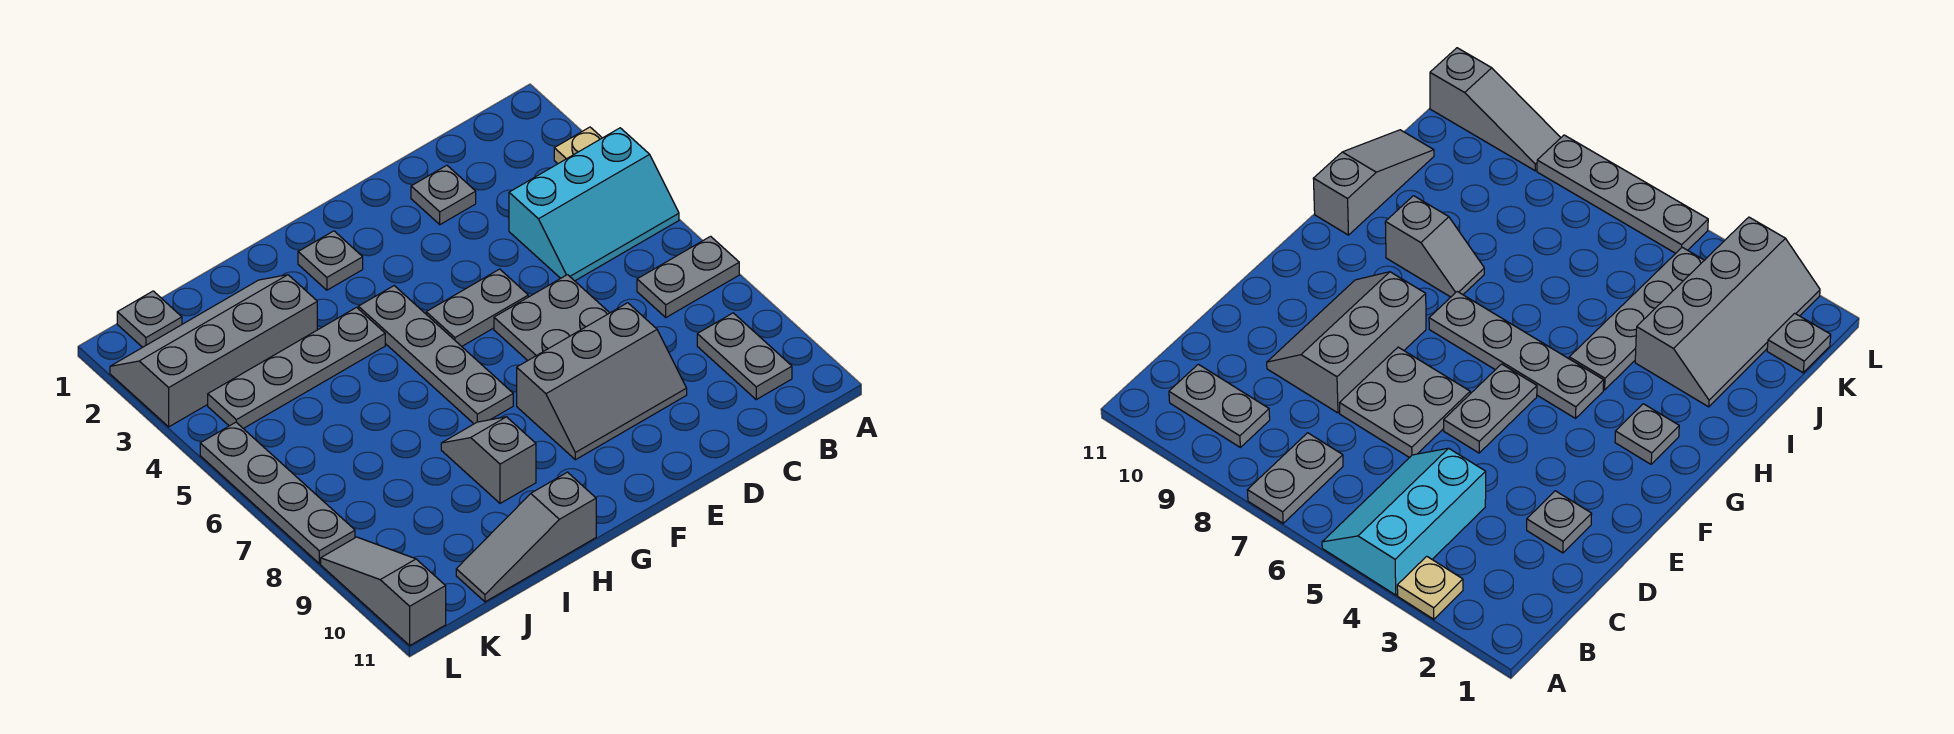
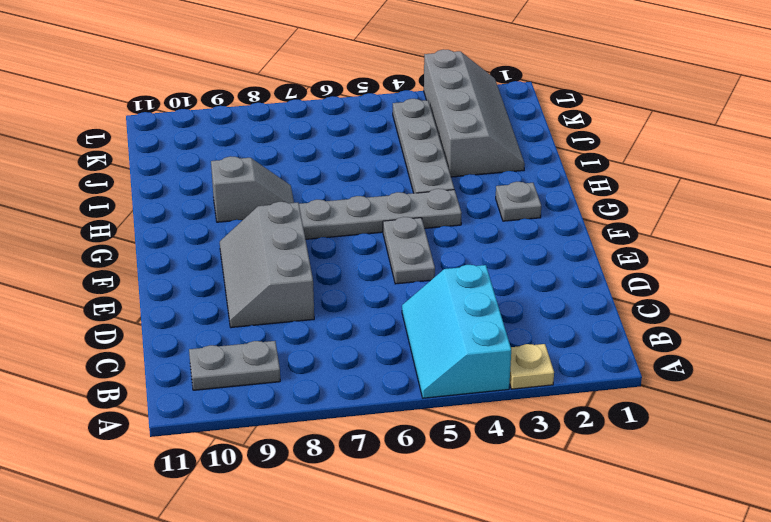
none -> grey plate A7:B7 level 1
none -> grey plate D2 level 1
none -> grey plate D6:E7 level 1

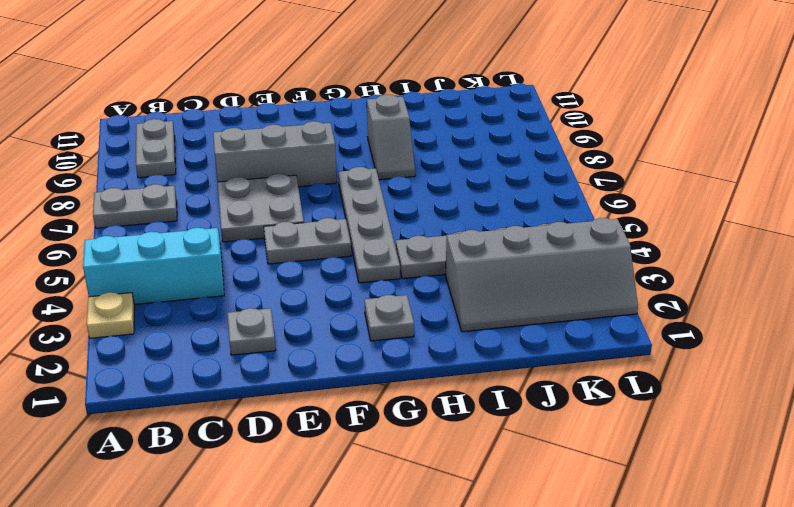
none -> grey slope H11:J11 level 1 top H
none -> grey plate K1 level 1
none -> grey plate L5:L8 level 1

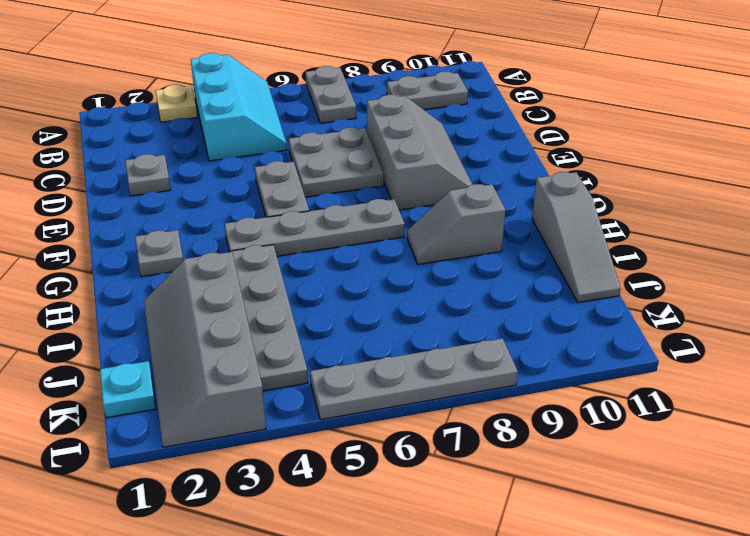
cyan plate K1 level 1 -> grey plate K1 level 1
none -> grey slope L9:L11 level 1 top 11

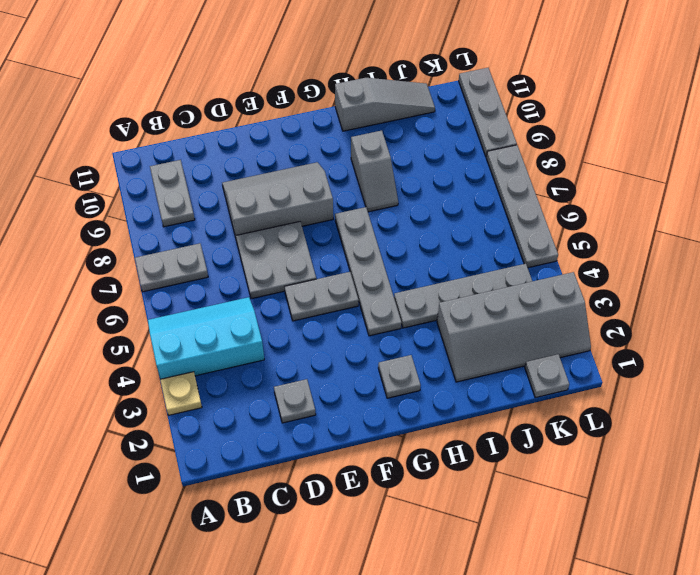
grey plate L9:L11 level 1 -> grey slope L9:L11 level 1 top 11

